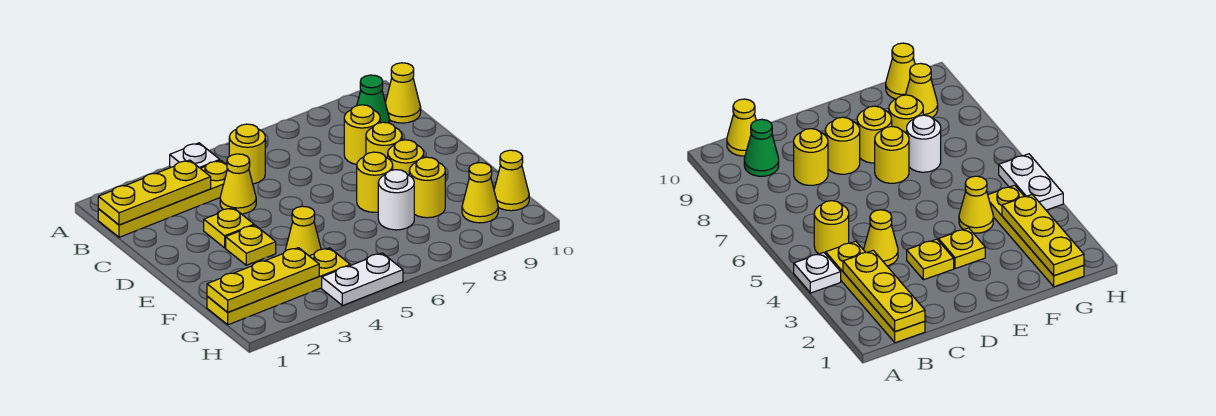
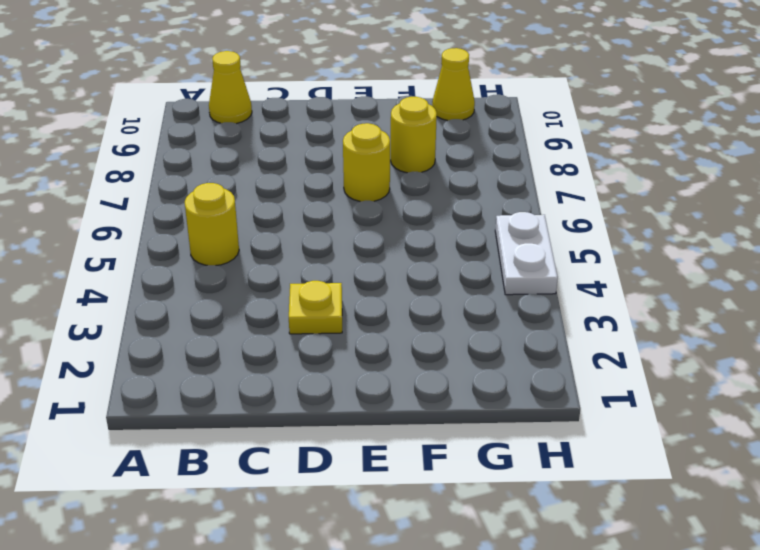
none -> white plate A4 level 1
none -> yellow plate B1:B4 level 1
none -> green cone B9 level 1

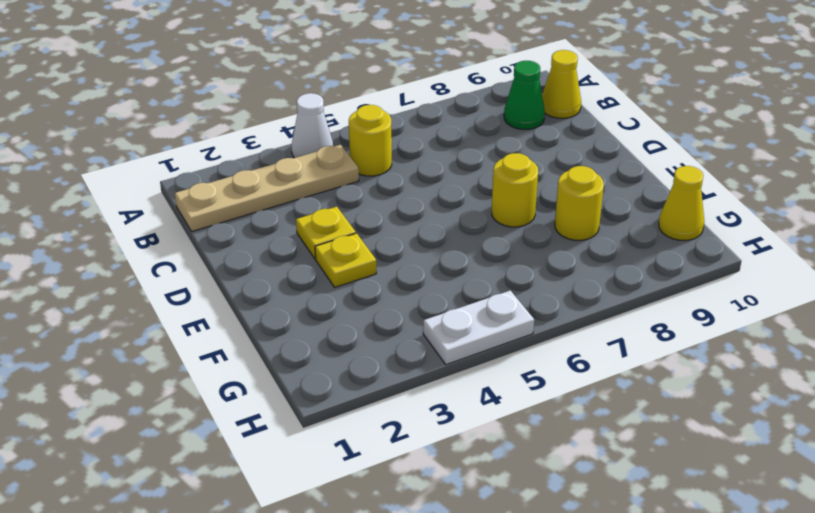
white cone A4 level 1 -> white plate A4 level 1
tan plate B1:B4 level 1 -> yellow plate B1:B4 level 1
none -> yellow cone C4 level 1
none -> yellow round brick C8 level 1
none -> yellow round brick D8 level 1

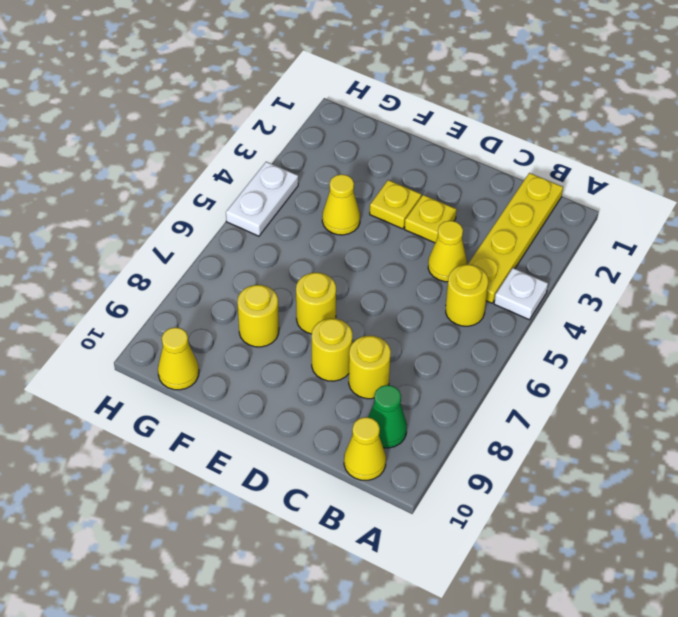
none -> yellow round brick E8 level 1
none -> white round brick F7 level 1
none -> yellow plate G1:G4 level 1

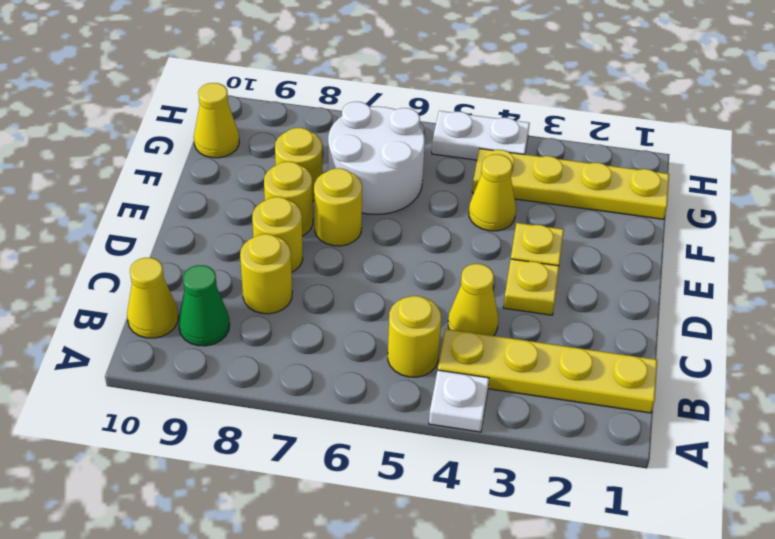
white round brick F6:G7 level 1 -> white round brick F7 level 1
none -> yellow cone G9 level 1
none -> yellow plate B1:B3 level 2
none -> yellow plate G1:G3 level 2

